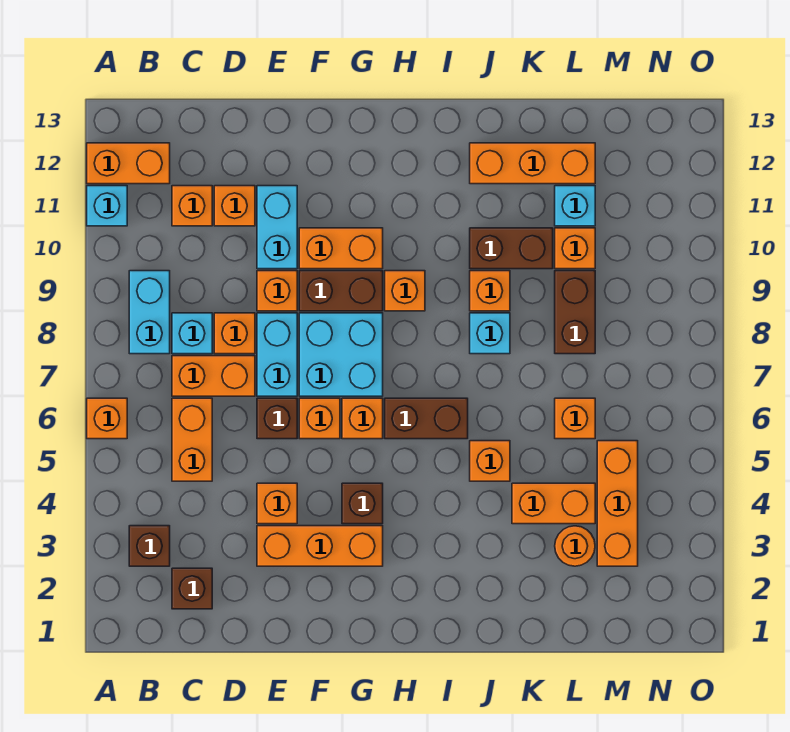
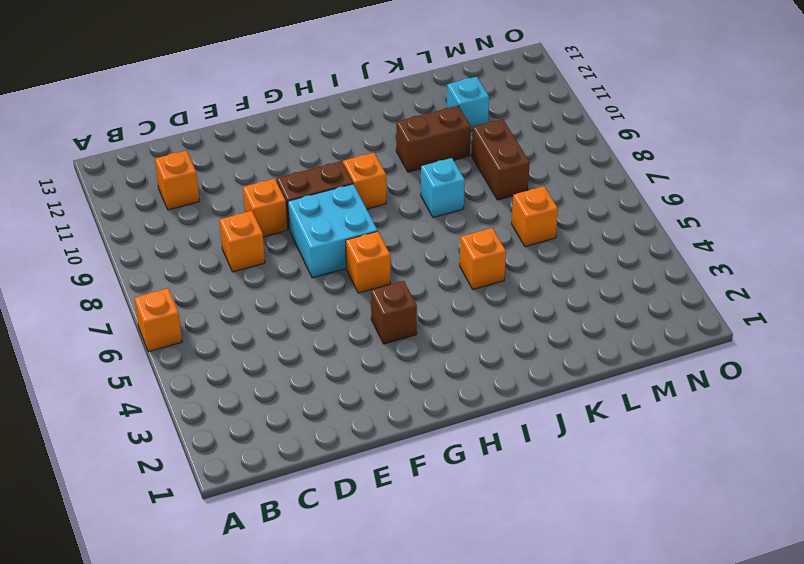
none -> cyan brick A11 level 1
none -> orange brick A12:B12 level 1
none -> brown brick B3 level 1
none -> cyan brick B8:B9 level 1

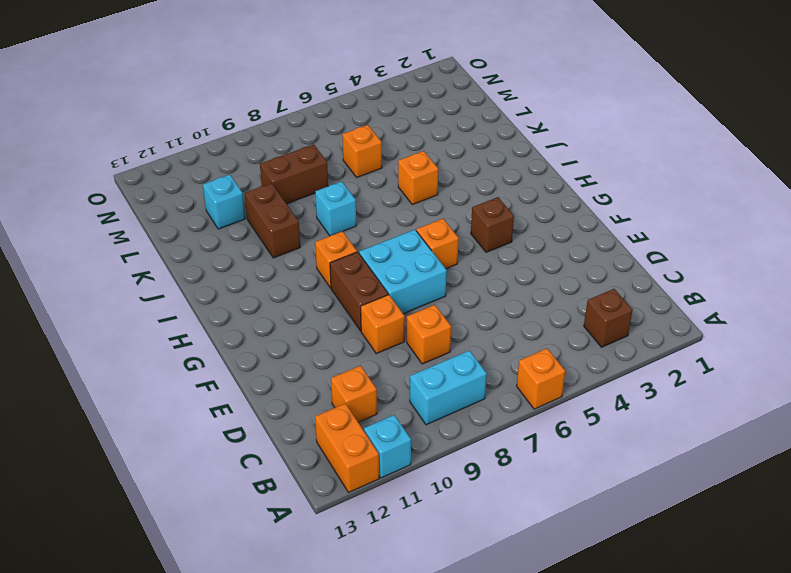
none -> brown brick C2 level 1
none -> orange brick C5:C6 level 1
none -> orange brick C7:D7 level 1
none -> cyan brick C8 level 1

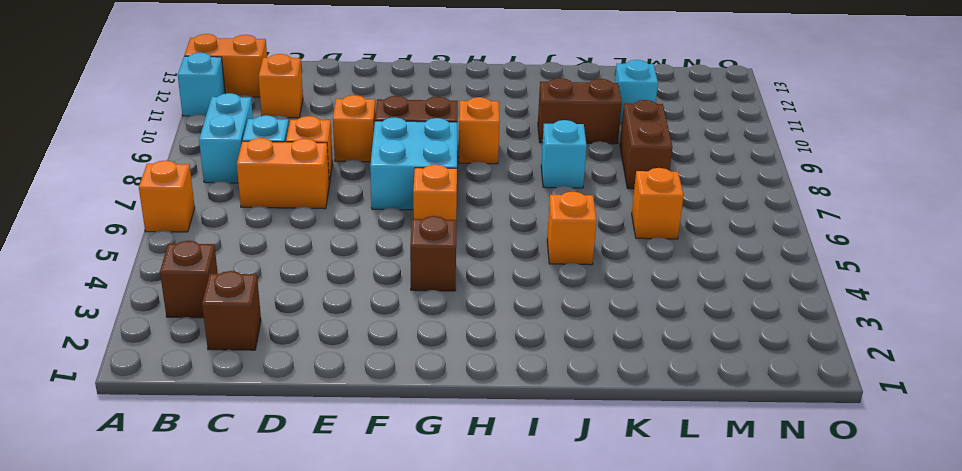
none -> orange brick C5:C6 level 1
none -> orange brick D11 level 1
none -> orange brick E3:G3 level 1
none -> orange brick E4 level 1

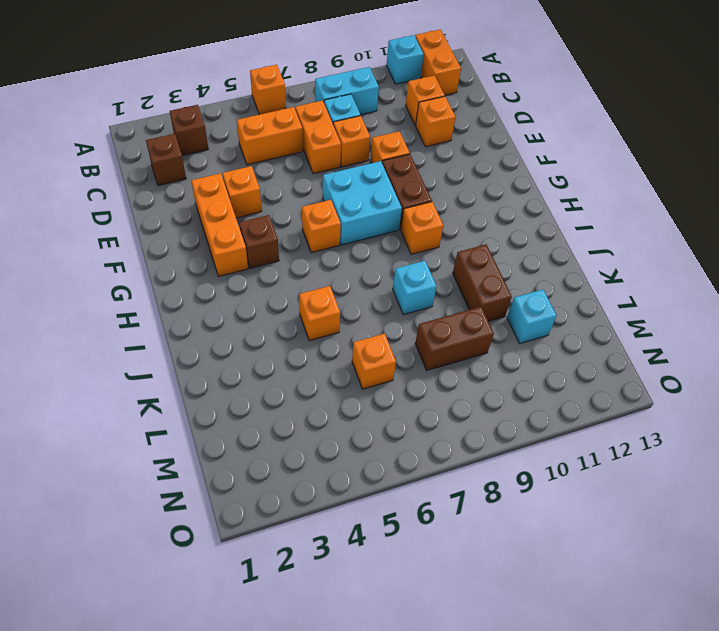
none -> brown brick E6 level 1
none -> cyan brick E7:E8 level 1
none -> cyan brick E10:E11 level 1
none -> orange brick F6 level 1

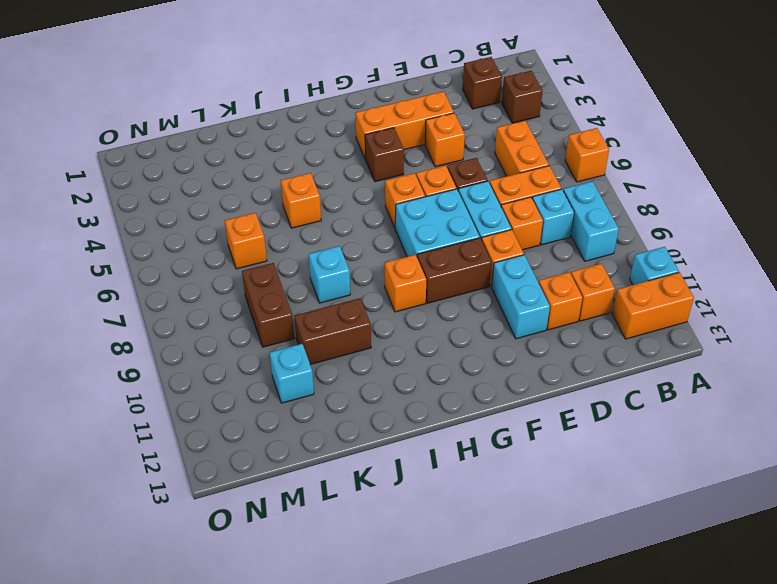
none -> orange brick F10:G10 level 1
none -> brown brick H6:I6 level 1
none -> orange brick J9 level 1
none -> orange brick J12:L12 level 1

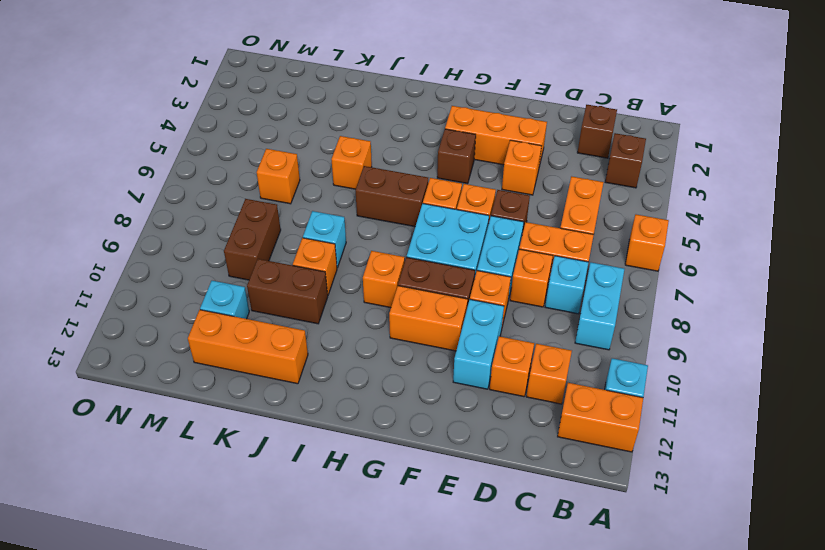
none -> orange brick K4:L4 level 1
none -> orange round brick L3 level 1
none -> orange brick L10 level 1
none -> orange brick M3:M5 level 1

